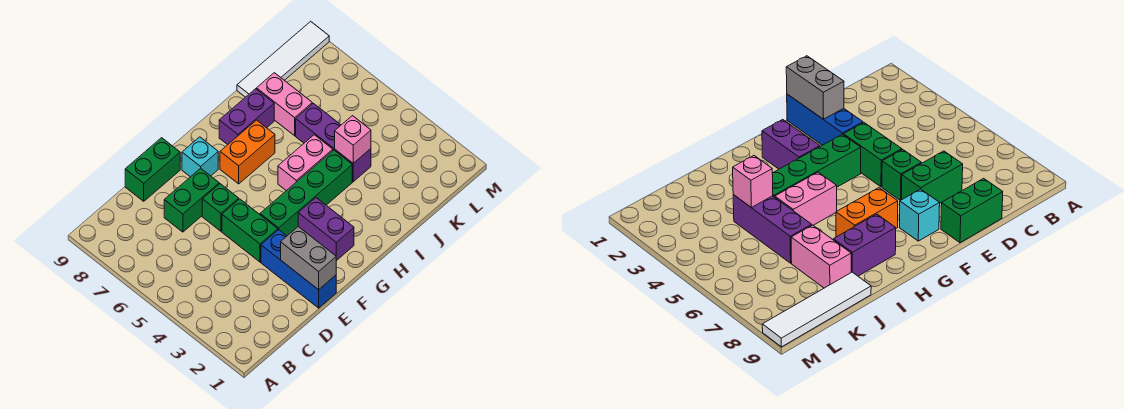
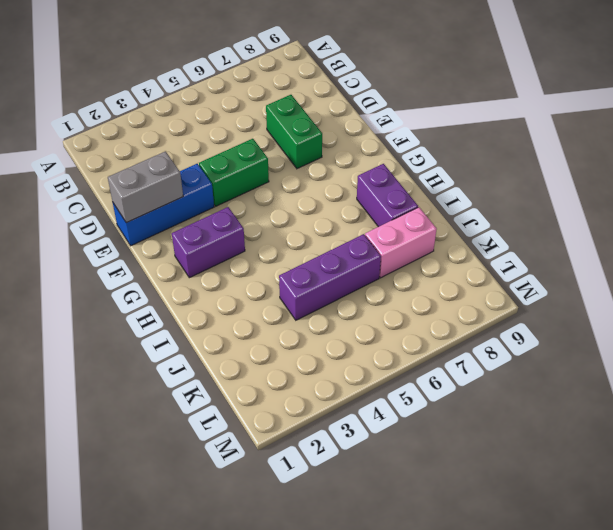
none -> green brick D9:E9 level 1
none -> green brick E6 level 1
none -> green brick F4:I4 level 1

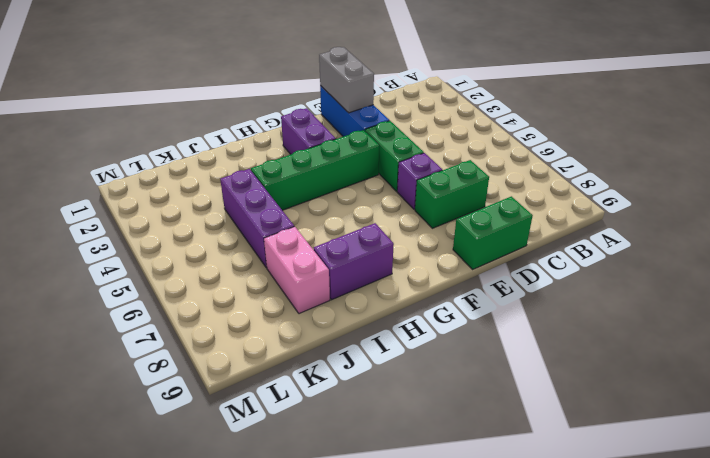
purple brick E6 level 1 -> green brick E6 level 1
none -> cyan brick F8 level 1
none -> orange brick G7:H7 level 1
none -> pink brick H5:I5 level 1

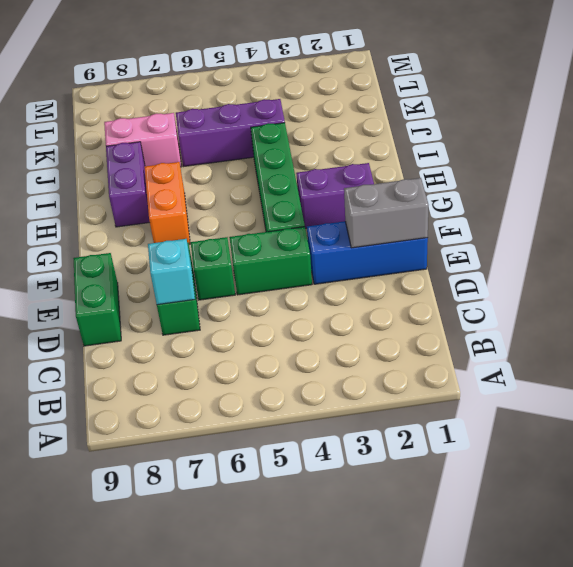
cyan brick D7 level 2 -> cyan brick F8 level 1
none -> pink brick H5:I5 level 1
none -> white tile J9:M9 level 1
none -> pink brick J4 level 2

